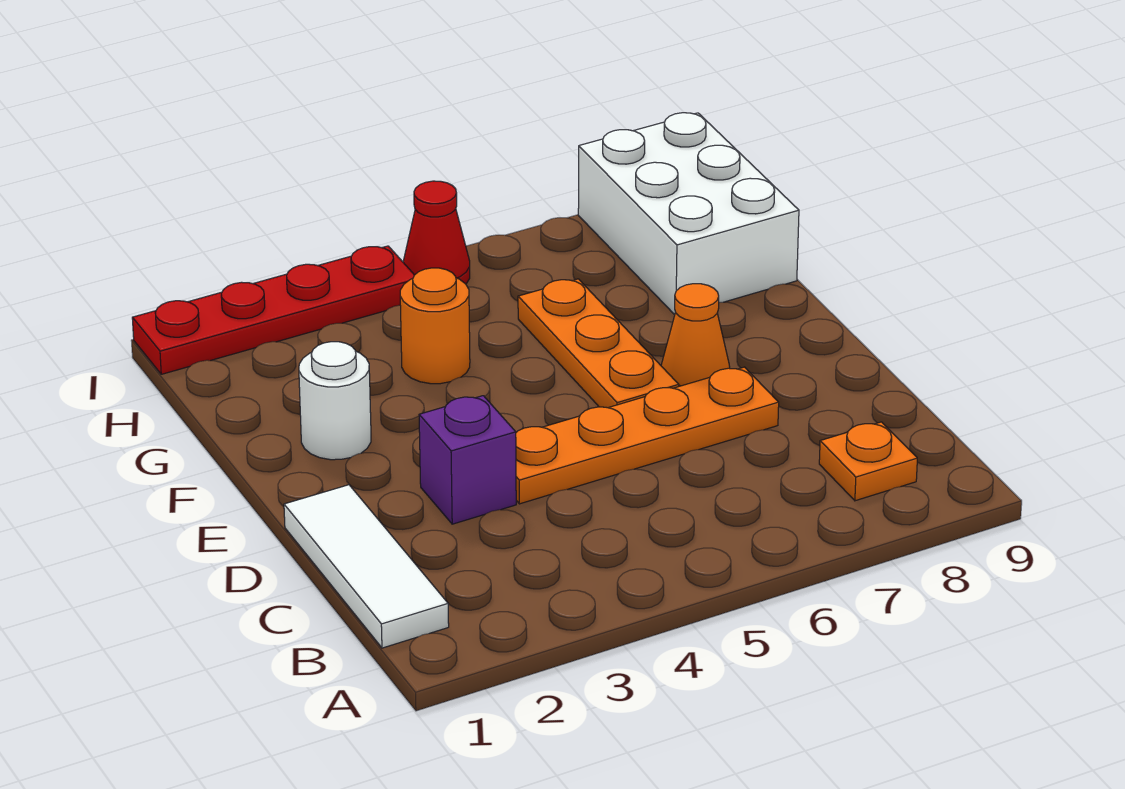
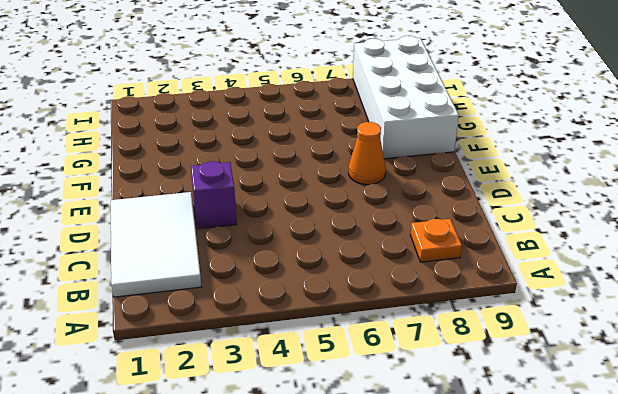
white tile B1:D2 level 1 -> white tile B1:D1 level 1
white brick F8:I9 level 1 -> white brick G8:I9 level 1
none -> orange plate D4:D7 level 1
none -> orange plate E6:G6 level 1

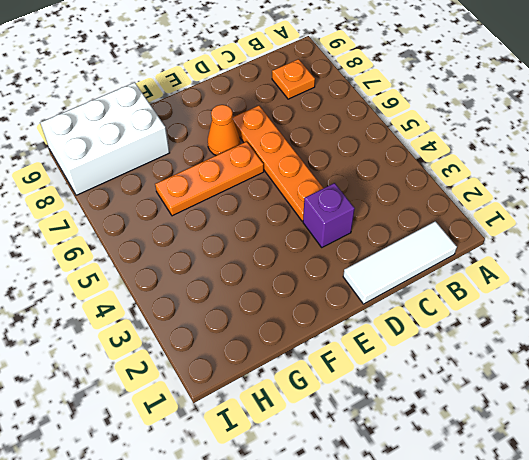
none -> white round brick F2 level 1
none -> orange round brick G4 level 1

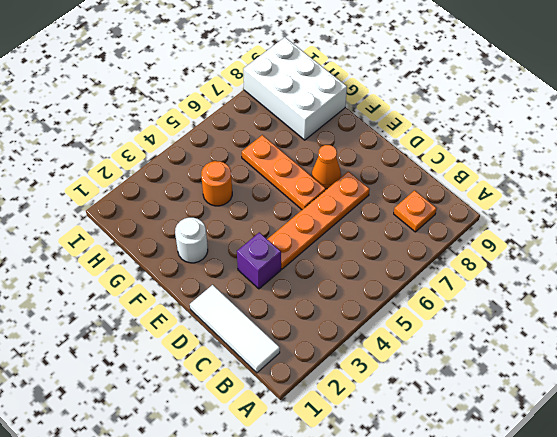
none -> red plate I1:I4 level 1
none -> red cone I5 level 1

